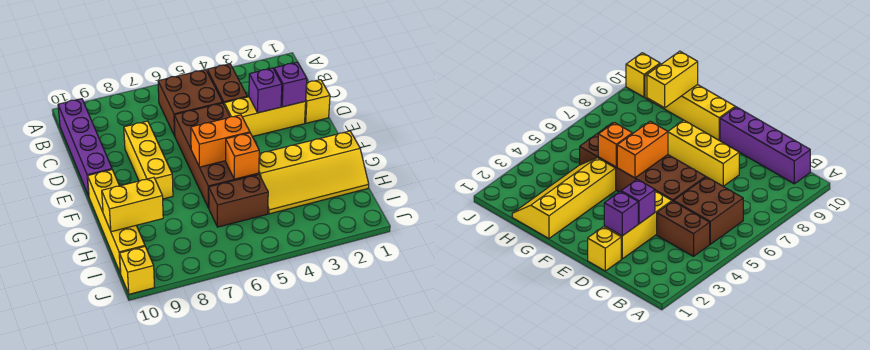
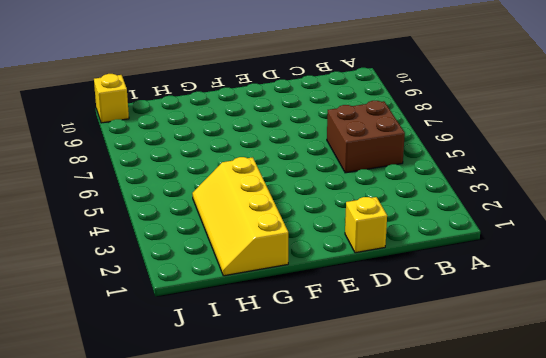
none -> brown brick B4:C4 level 1
none -> purple brick B10:E10 level 1
none -> yellow brick D2:D4 level 1

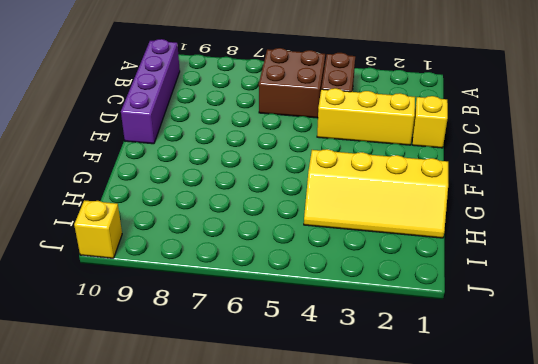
none -> brown brick D5:G6 level 1
none -> yellow brick D8:F8 level 1
none -> yellow brick F10:I10 level 1

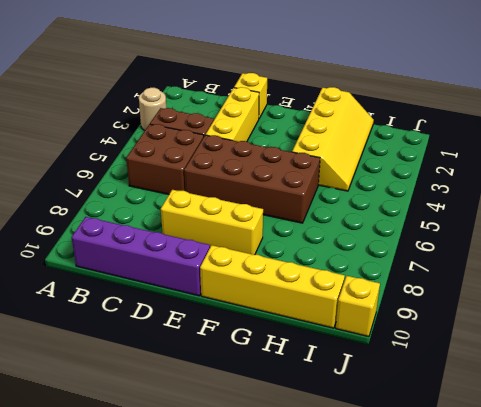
tan round brick A3 level 1 -> none
none -> brown brick H5:H6 level 1
none -> purple brick D2 level 2
none -> purple brick D3 level 2

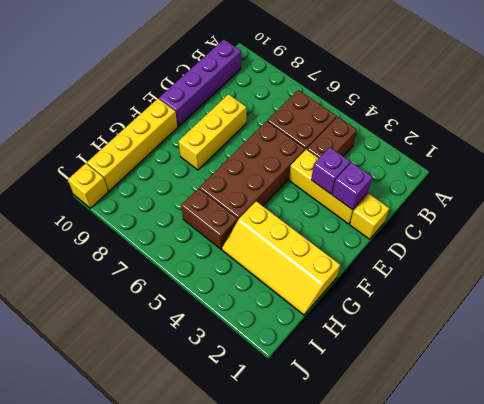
none -> orange brick F5:F6 level 2
none -> orange brick G5 level 2
none -> yellow brick H9:H10 level 2

